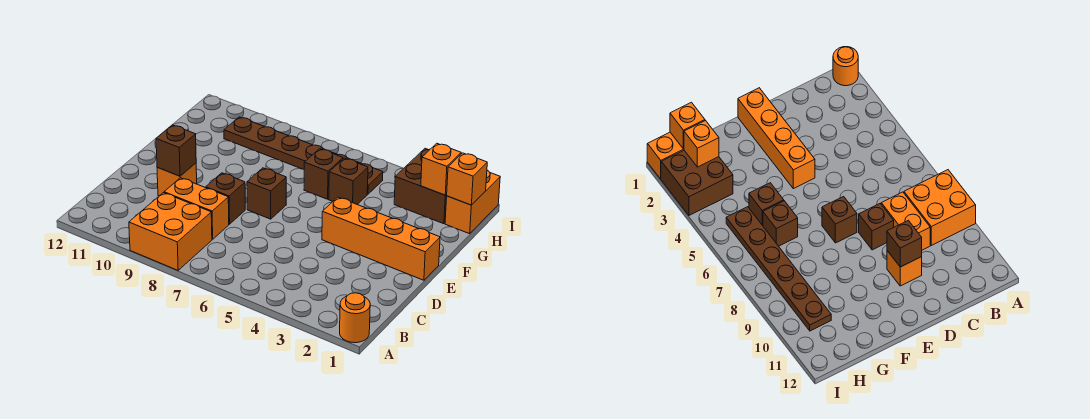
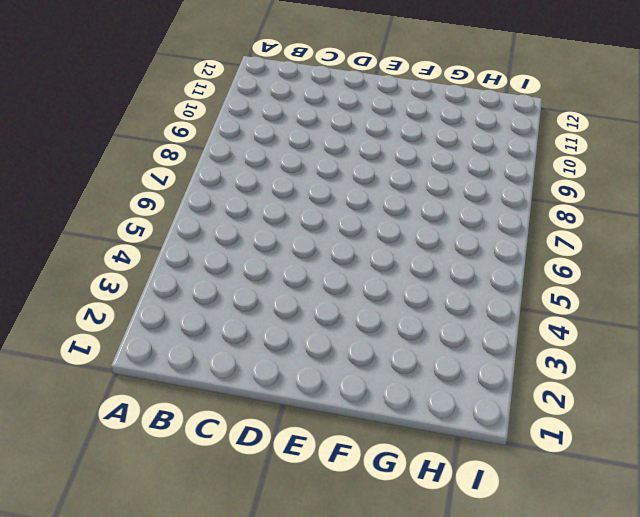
none -> orange round brick A1 level 1
none -> orange brick A8:B9 level 1
none -> orange brick C8:C9 level 1

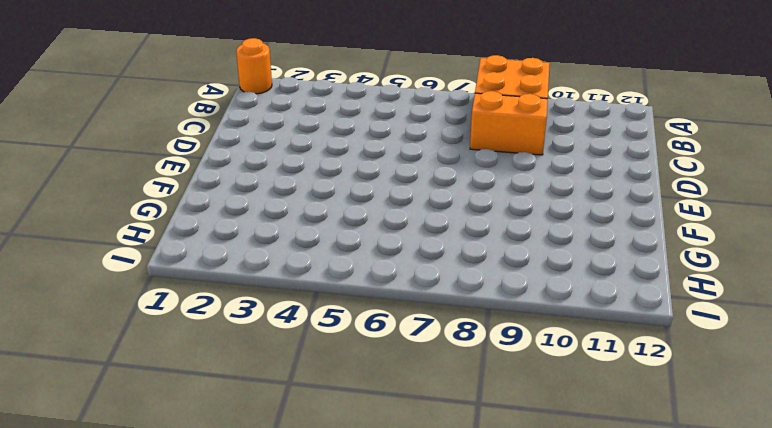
none -> brown brick D8 level 1
none -> orange brick D10 level 1
none -> orange brick E1:E4 level 1

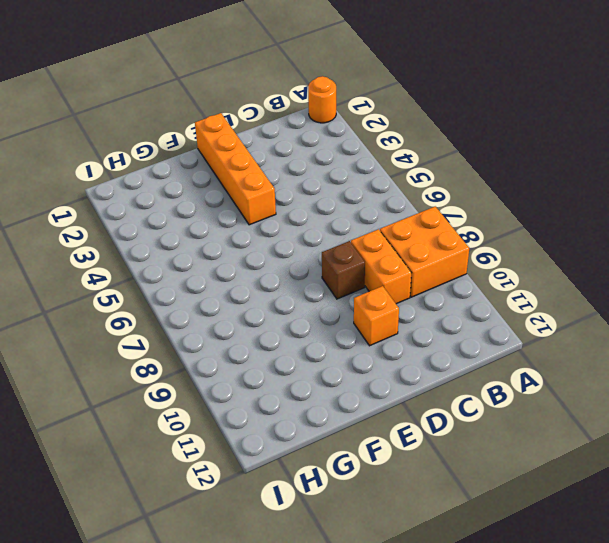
none -> brown brick E7 level 1
none -> brown brick G5 level 1
none -> brown brick G6 level 1

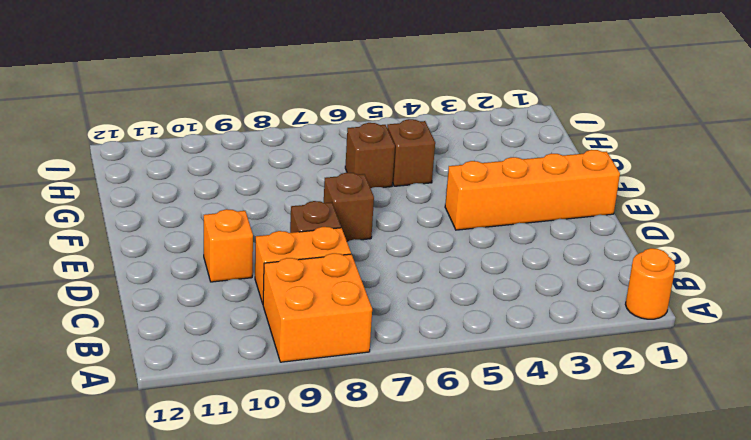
none -> orange brick H1:I1 level 1
none -> brown brick H2:I3 level 1
none -> brown plate H5:H10 level 1

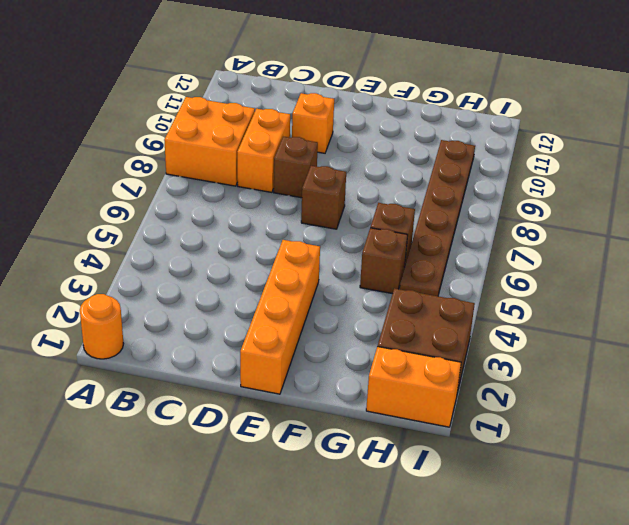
none -> brown brick D10 level 2
none -> orange brick H1 level 2
none -> orange brick H2 level 2

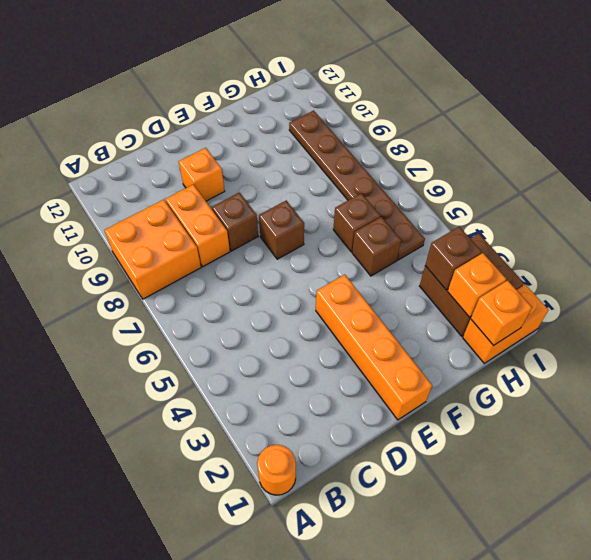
brown brick H3 level 2 -> brown brick D10 level 2

